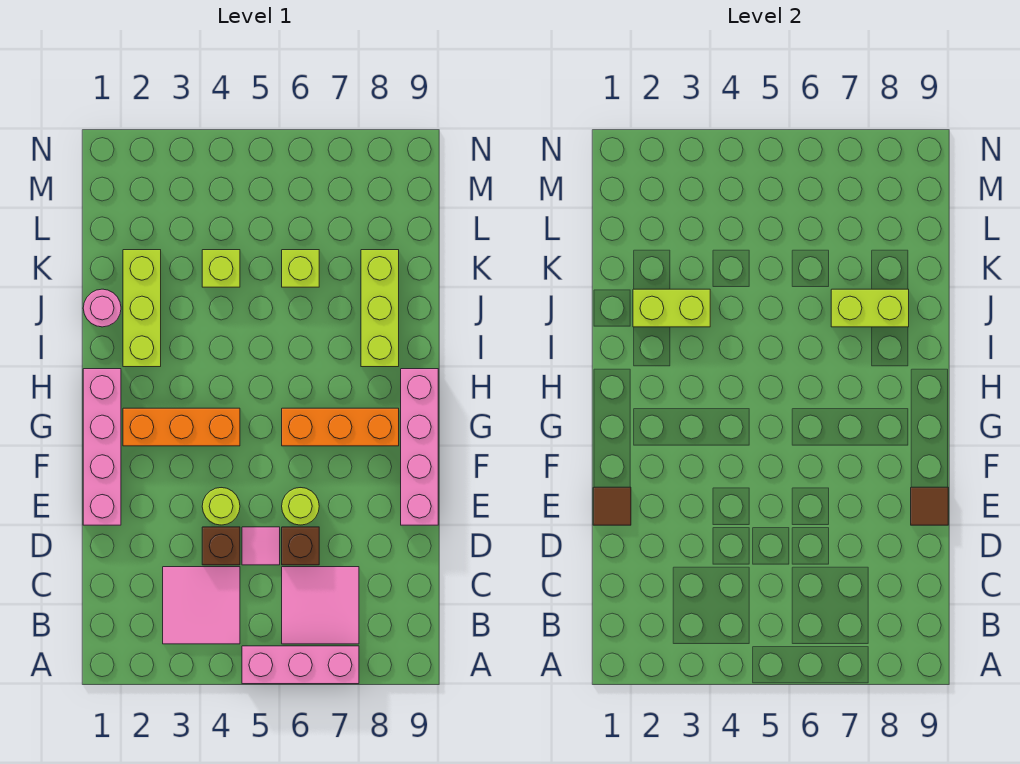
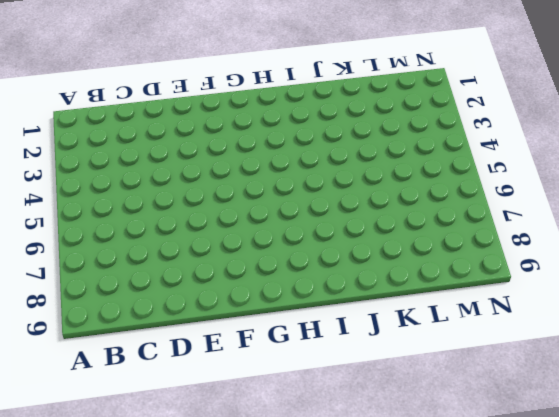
none -> pink brick A5:A7 level 1
none -> pink tile B3:C4 level 1
none -> pink tile B6:C7 level 1

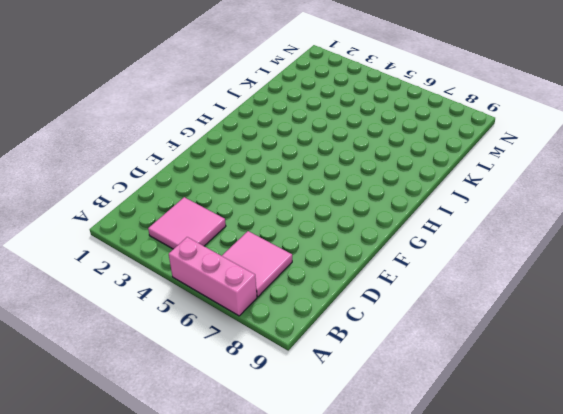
none -> brown brick D4 level 1
none -> pink tile D5 level 1
none -> brown brick D6 level 1

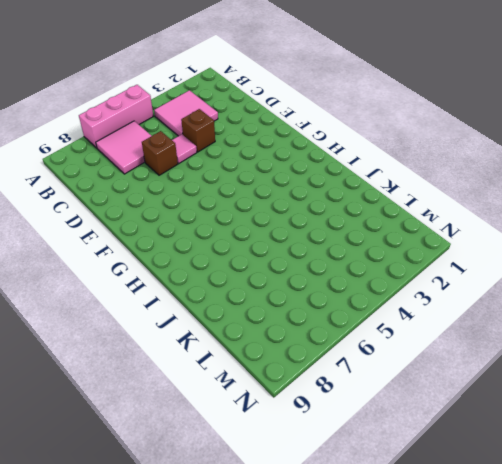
none -> pink brick E1:H1 level 1
none -> lime round brick E4 level 1
none -> lime round brick E6 level 1

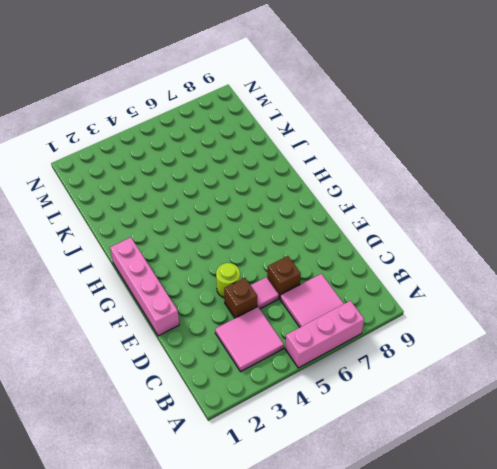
none -> lime round brick E6 level 1
none -> pink brick E9:H9 level 1
none -> orange brick G2:G4 level 1

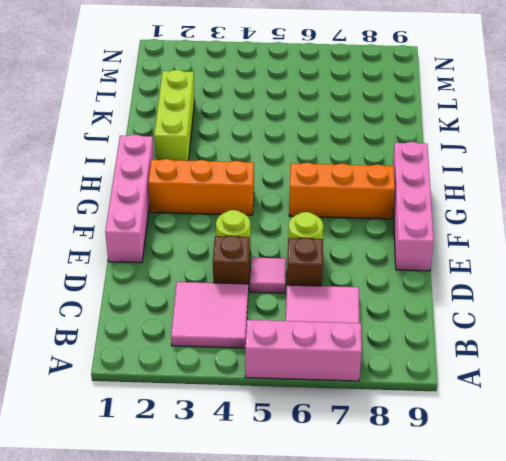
none -> lime brick I8:K8 level 1
none -> pink round brick J1 level 1
none -> lime brick K4 level 1

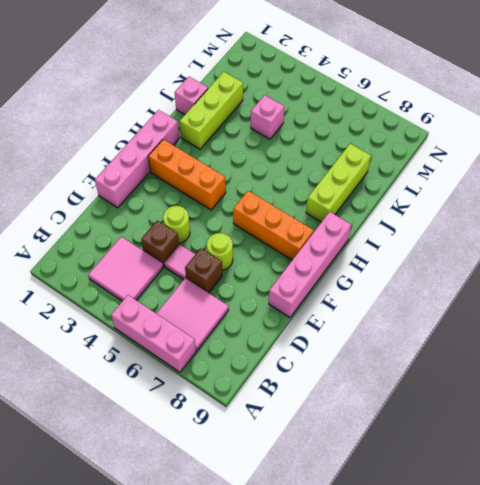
pink brick J1 level 1 -> pink round brick J1 level 1
pink brick K4 level 1 -> lime brick K4 level 1
none -> lime brick K6 level 1
none -> brown tile E1 level 2
none -> brown tile E9 level 2

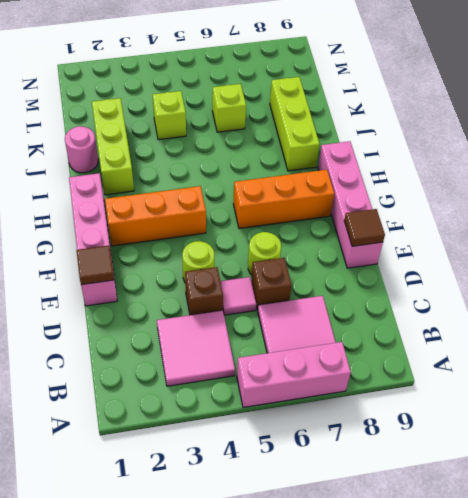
none -> lime brick J2:J3 level 2
none -> lime brick J7:J8 level 2

